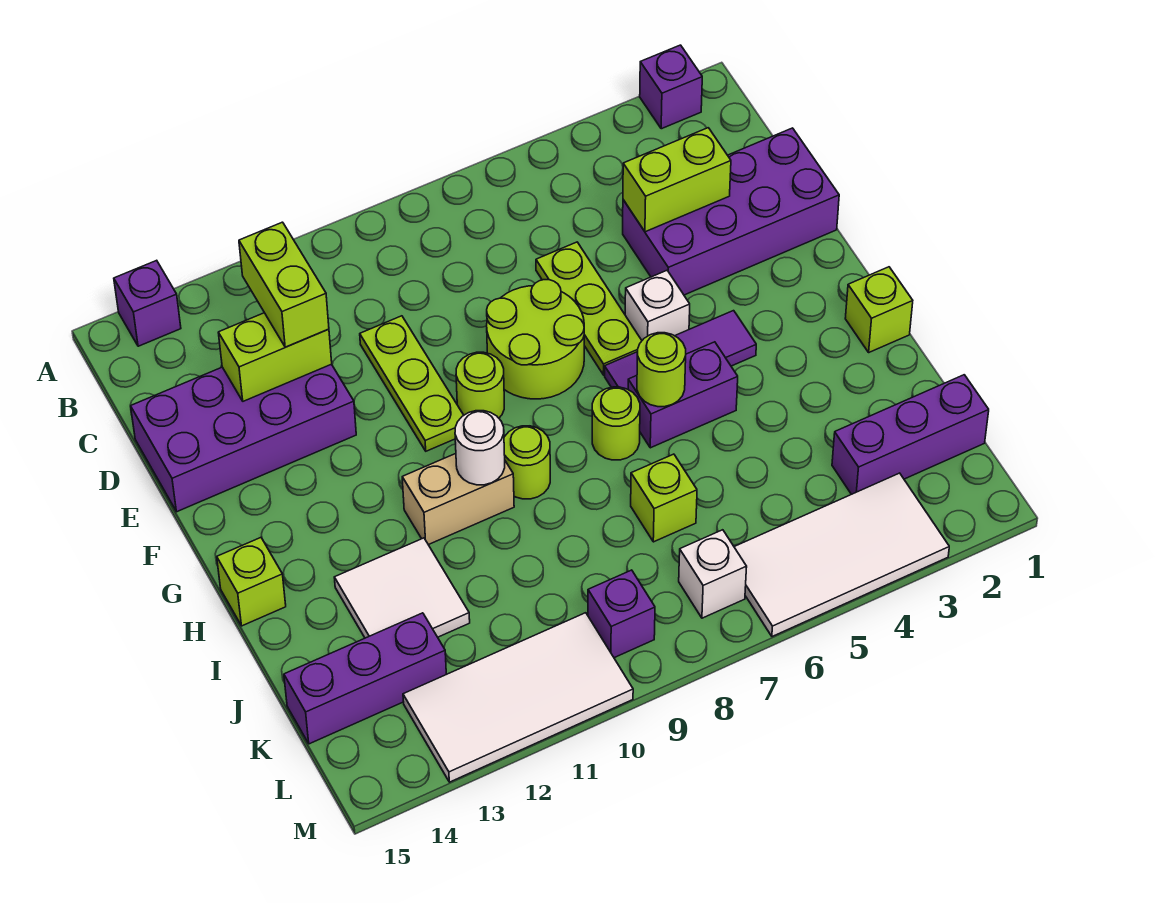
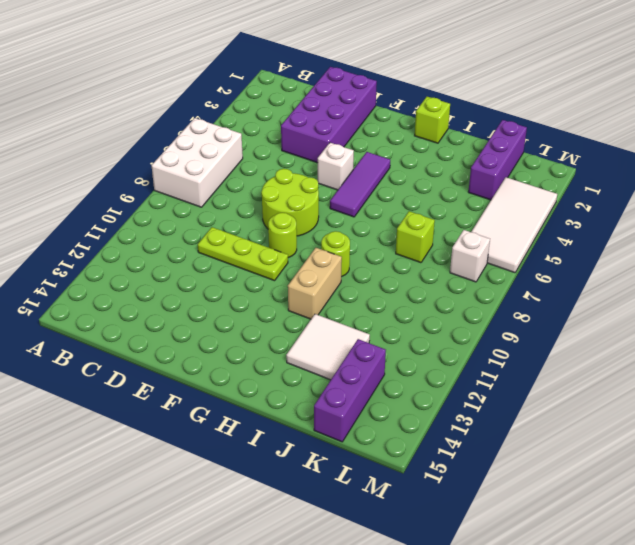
white brick A6:B8 level 1 -> none
none -> purple brick A2 level 1
none -> purple brick A14 level 1
none -> lime plate D6:F6 level 1

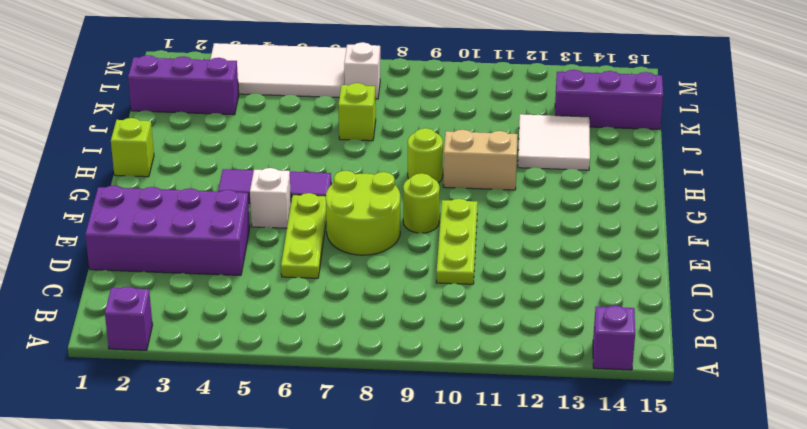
none -> purple brick D12:E15 level 1
none -> purple brick H5:H6 level 1
none -> lime round brick H7 level 1

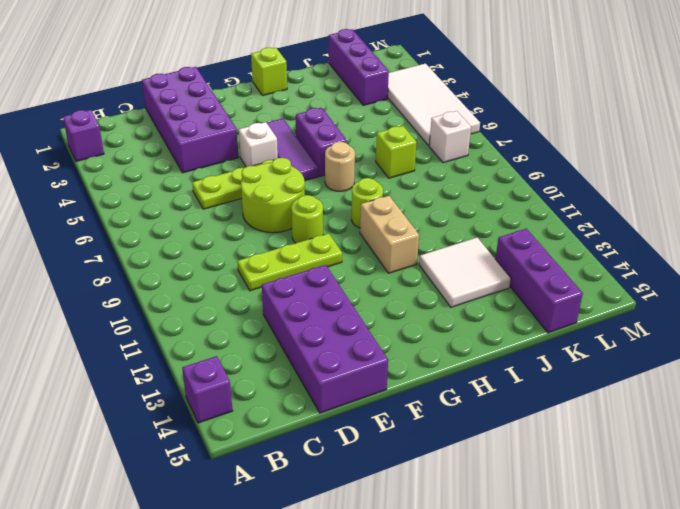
tan round brick H7 level 1 -> lime round brick H7 level 1
none -> lime brick H15 level 1
none -> purple brick L9 level 1
none -> white tile L10:M13 level 1

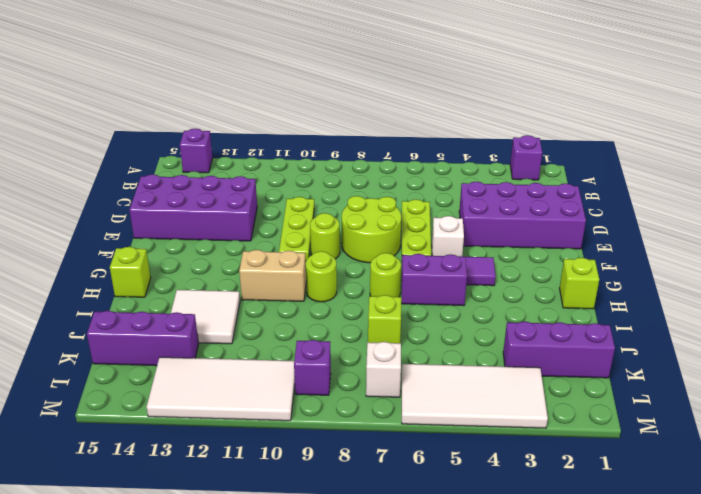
none -> lime brick D3:D4 level 2
none -> lime brick D12:D13 level 2
none -> lime round brick H6 level 2

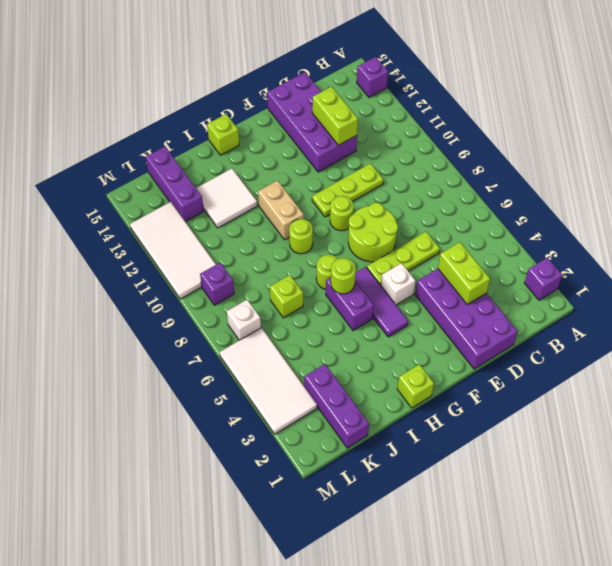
none -> white round brick H10 level 2
none -> lime brick C12:D12 level 3

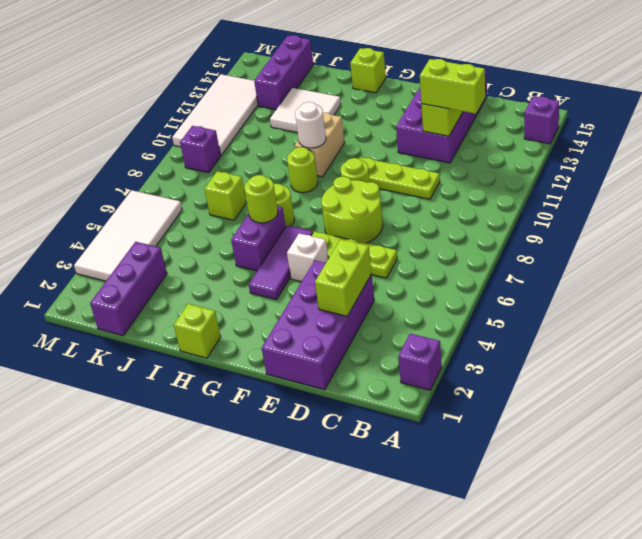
none -> white brick L7 level 1

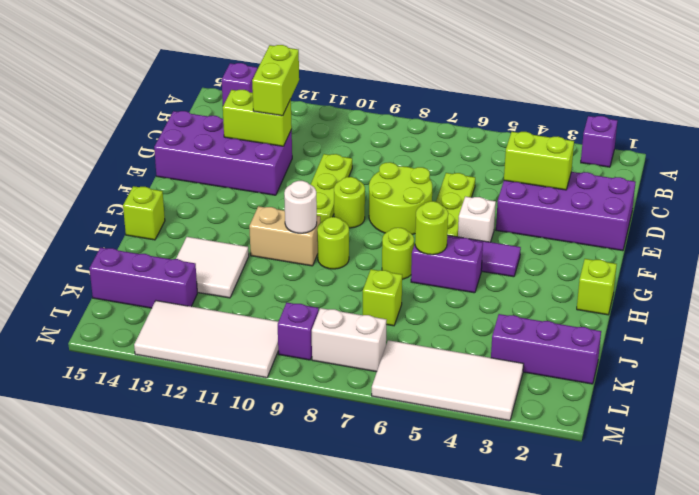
white brick L7:L8 level 1 -> white brick L7 level 1

